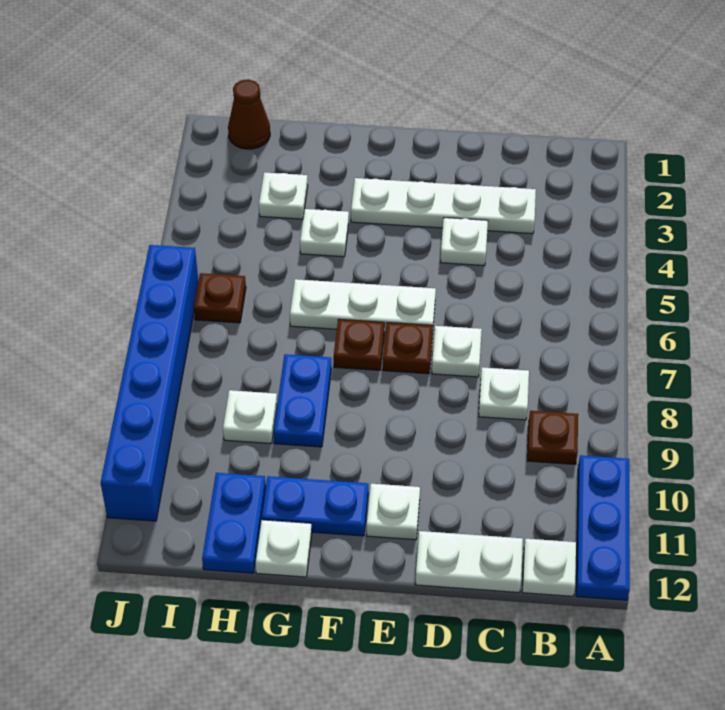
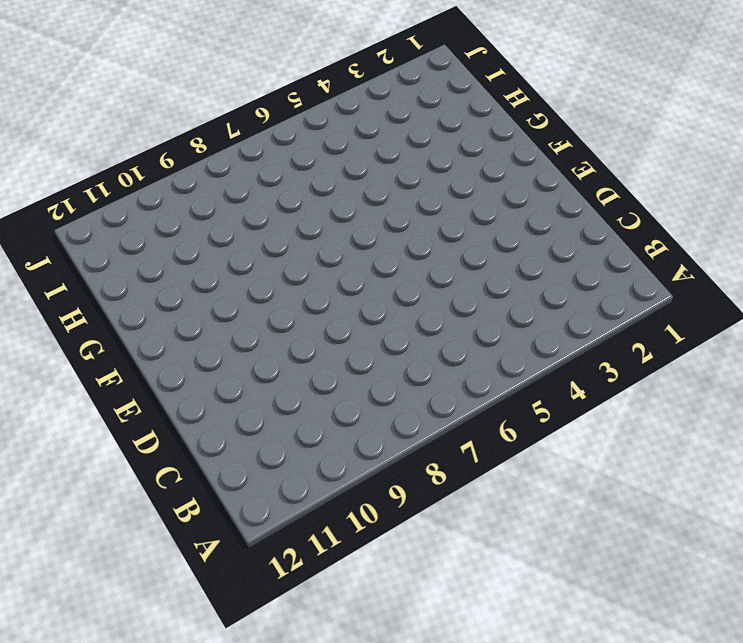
none -> blue plate A10:A12 level 1
none -> brown plate B9 level 1
none -> white plate B12 level 1

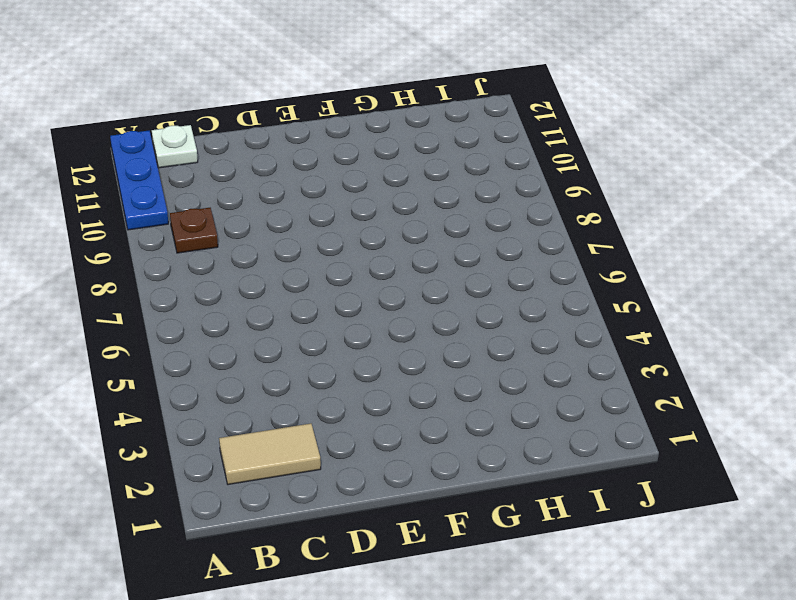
tan tile B2:C2 level 1 -> none
none -> white plate C3:F3 level 1
none -> white plate C8 level 1
none -> white plate C12:D12 level 1

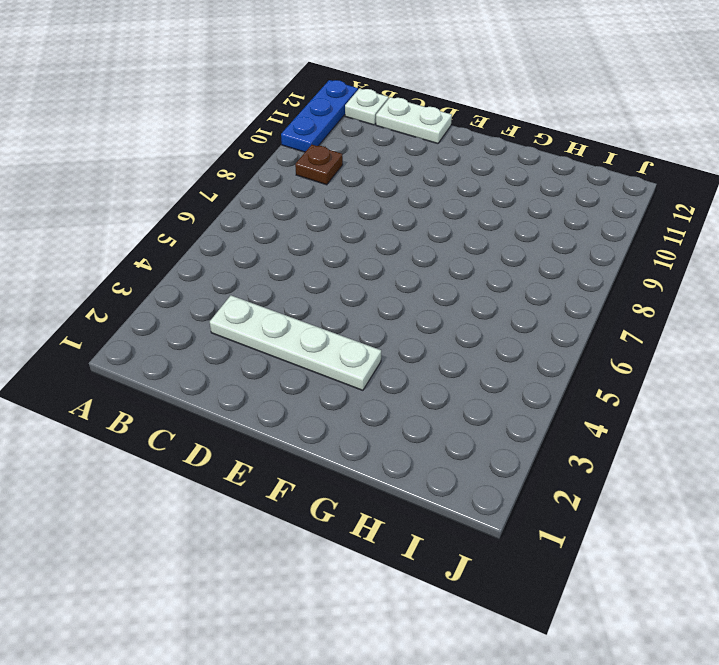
none -> white plate C8 level 1
none -> white plate D4 level 1
none -> white plate D7 level 1

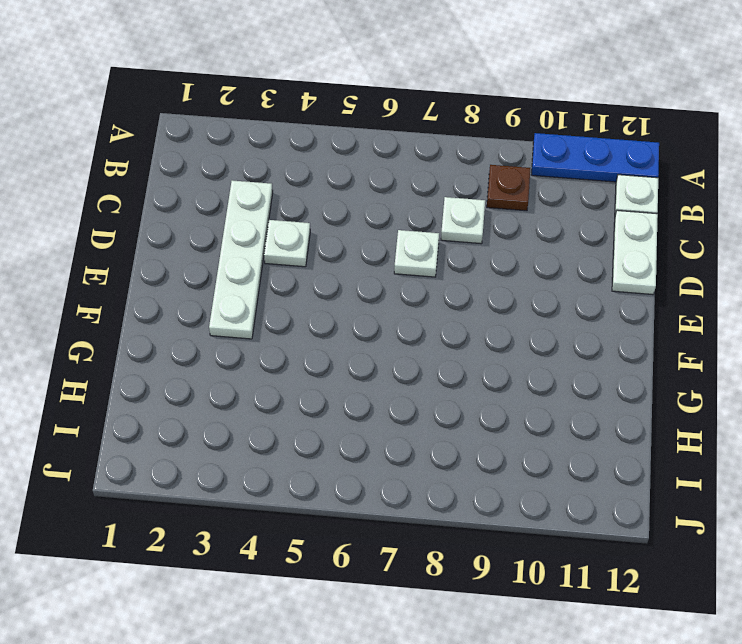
none -> white plate E6:G6 level 1
none -> brown plate E7 level 1
none -> white plate E11 level 1

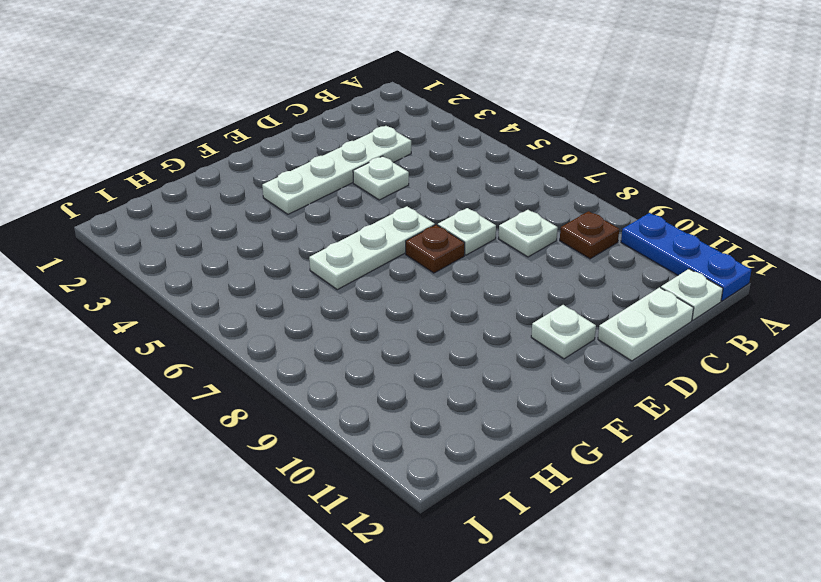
none -> brown plate F7 level 1
none -> blue plate F11:G11 level 1
none -> white plate G4 level 1

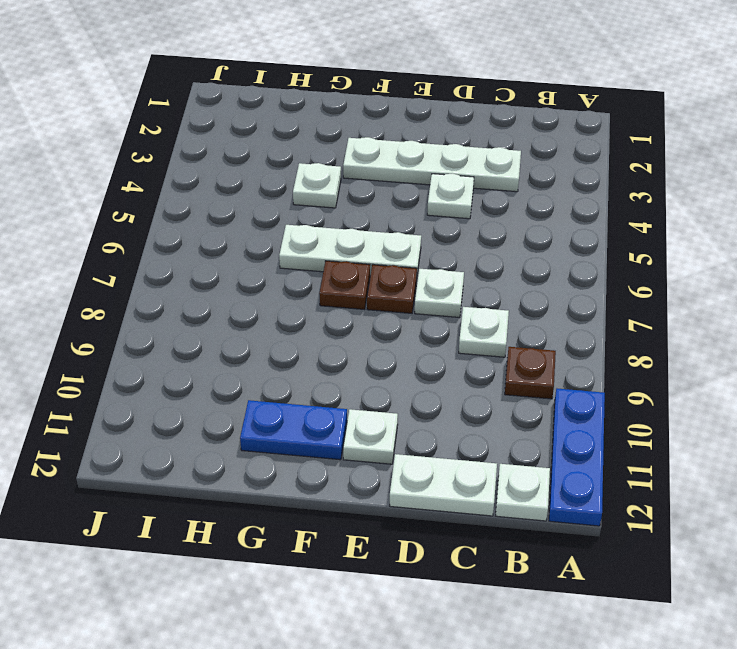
none -> blue plate G8:G9 level 1
none -> white plate G12 level 1
none -> white plate H3 level 1

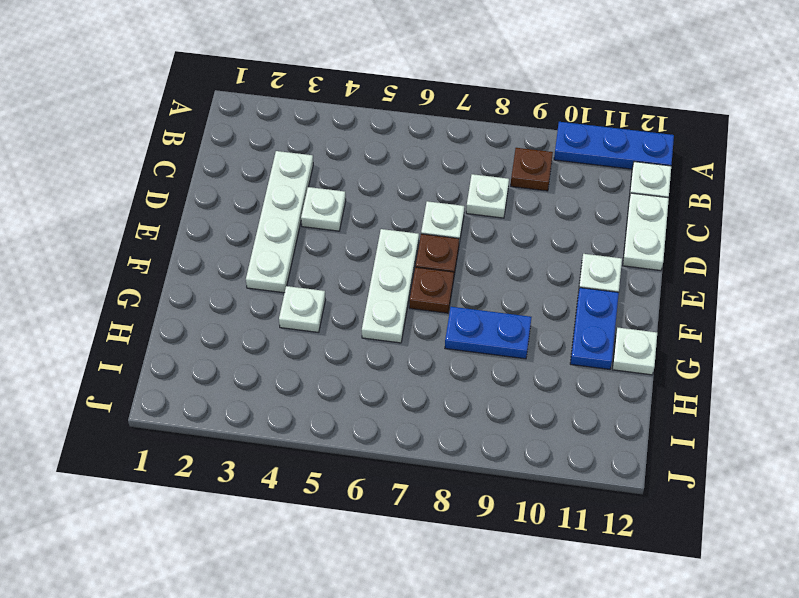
none -> white plate H3 level 1
none -> white plate H9 level 1
none -> blue plate H11:H12 level 1

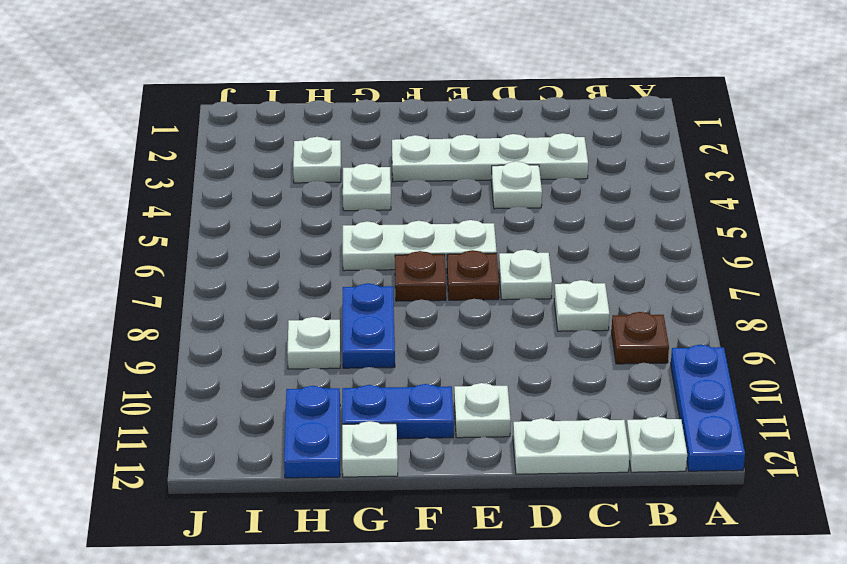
none -> brown cone I1 level 1
none -> brown plate I6 level 1
none -> blue brick J6:J11 level 1

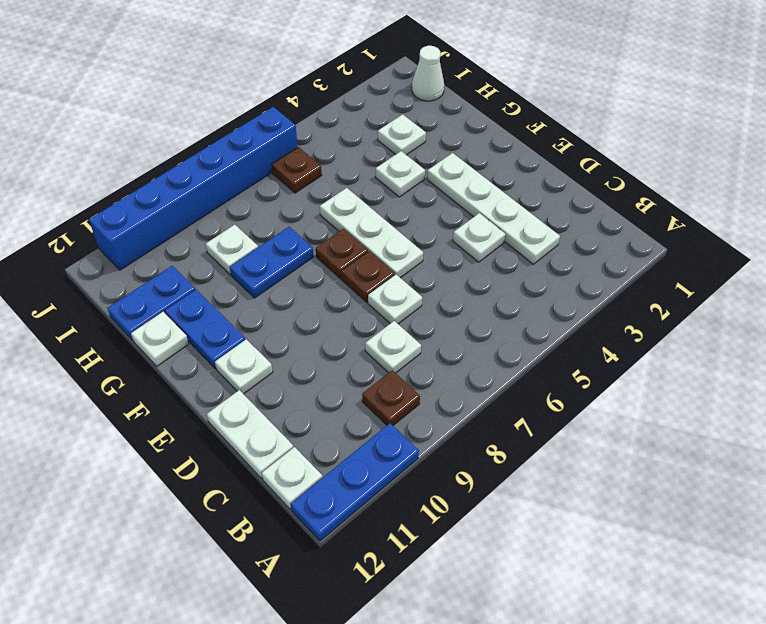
white cone I1 level 1 -> brown cone I1 level 1

